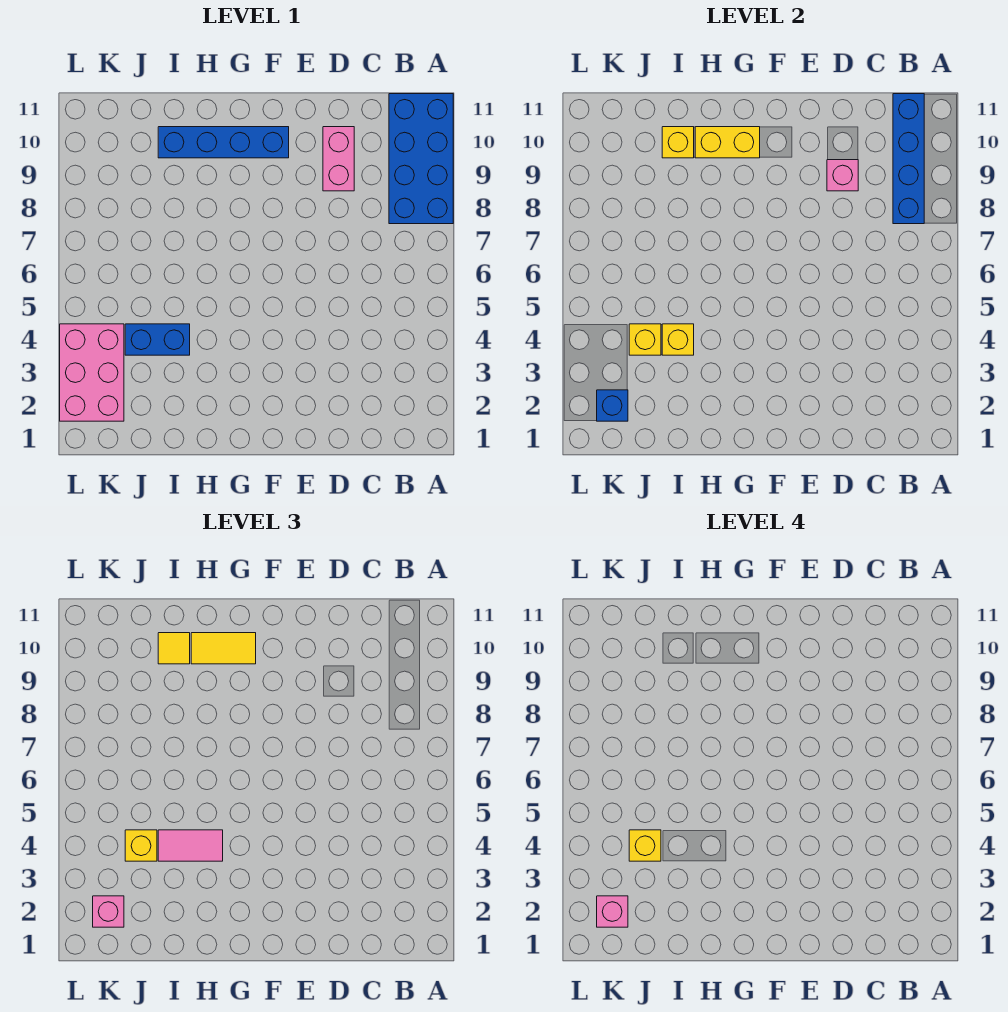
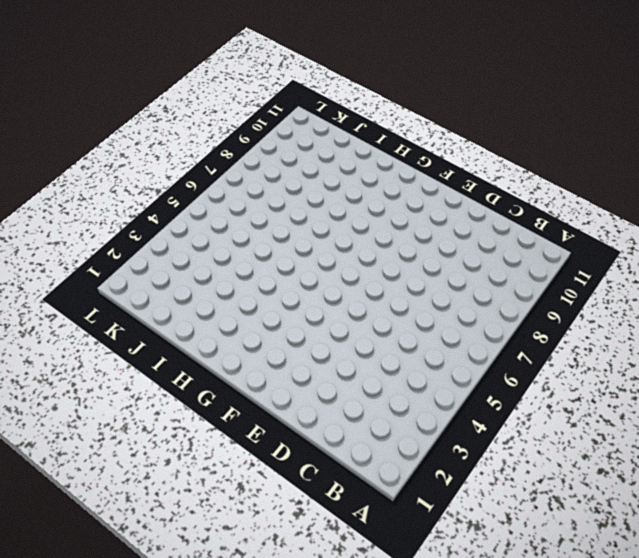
none -> blue brick A8:B11 level 1
none -> pink brick D9:D10 level 1
none -> blue brick F10:I10 level 1

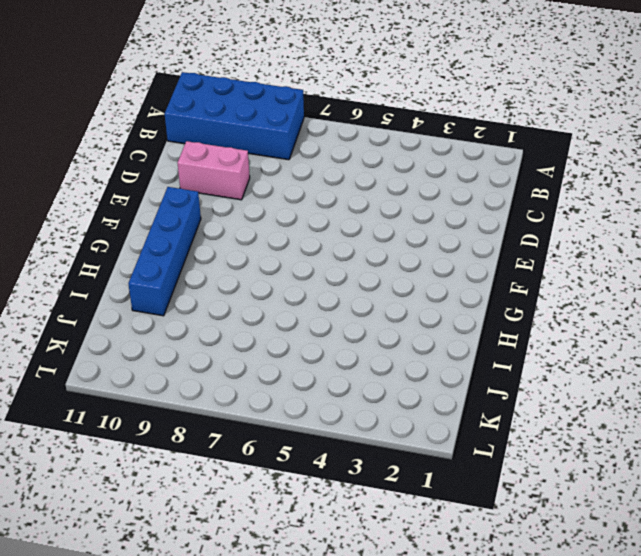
none -> blue brick I4:J4 level 1
none -> pink brick K2:L4 level 1
none -> blue brick B8:B11 level 2

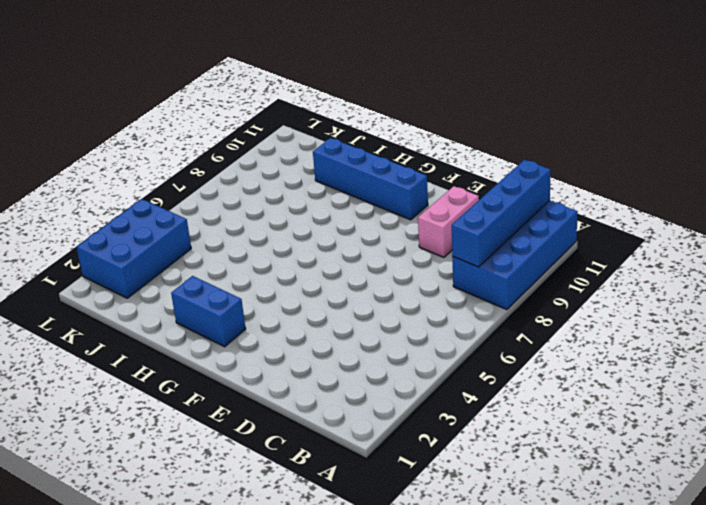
blue brick G2:H2 level 1 -> blue brick I4:J4 level 1
blue brick K2:L4 level 1 -> pink brick K2:L4 level 1
none -> pink brick D9 level 2
none -> yellow brick G10:H10 level 2
none -> yellow brick I4 level 2

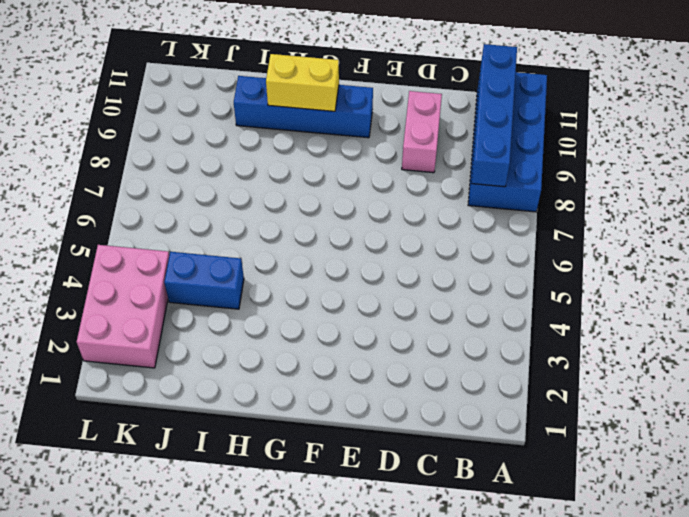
none -> pink brick D9 level 2
none -> yellow brick I4 level 2
none -> yellow brick I10 level 2

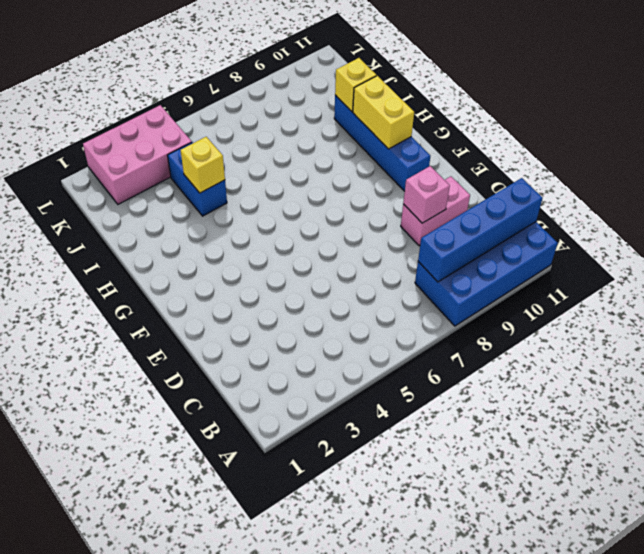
none -> yellow brick J4 level 2
none -> blue brick K2 level 2
none -> yellow tile G10:H10 level 3

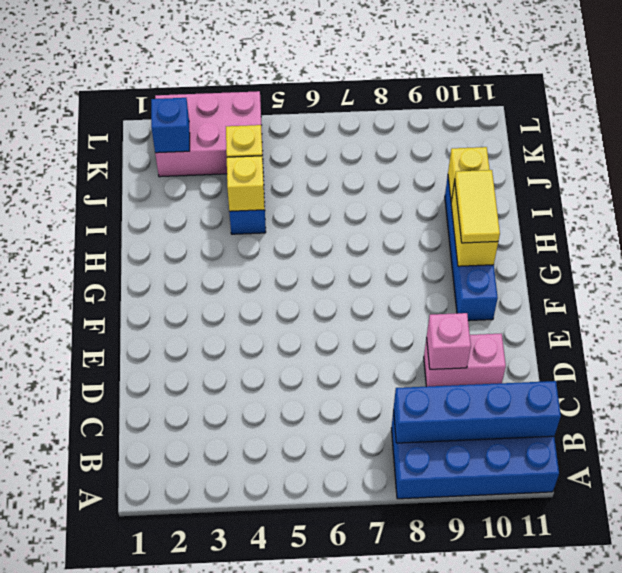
none -> pink tile H4:I4 level 3
none -> yellow tile I10 level 3
none -> yellow brick J4 level 3

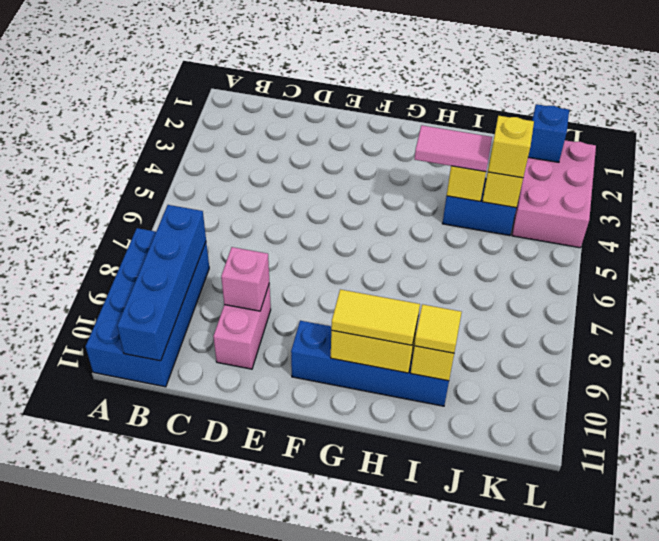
none -> pink brick K2 level 3
none -> yellow brick J4 level 4
none -> pink brick K2 level 4

